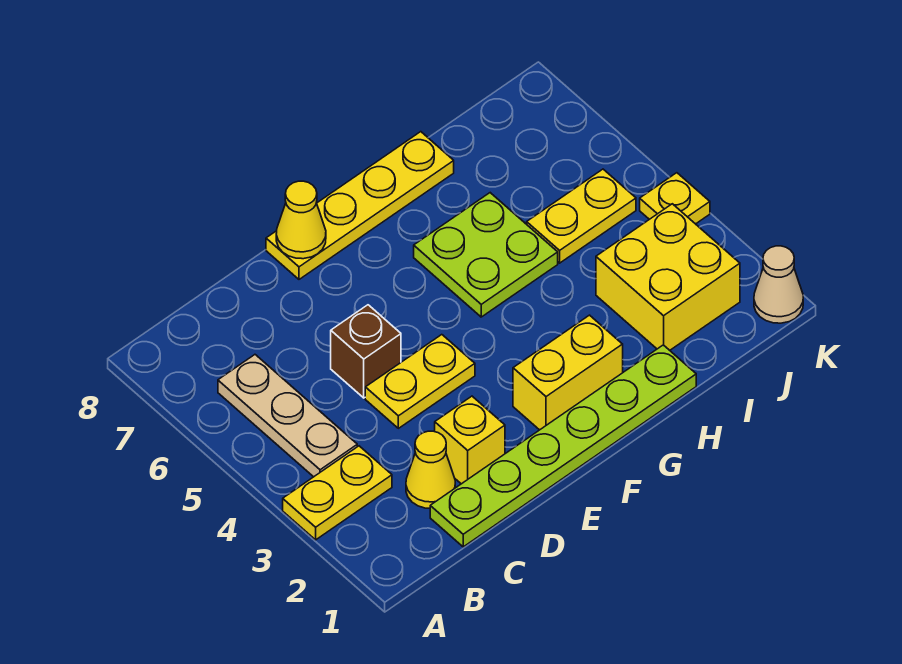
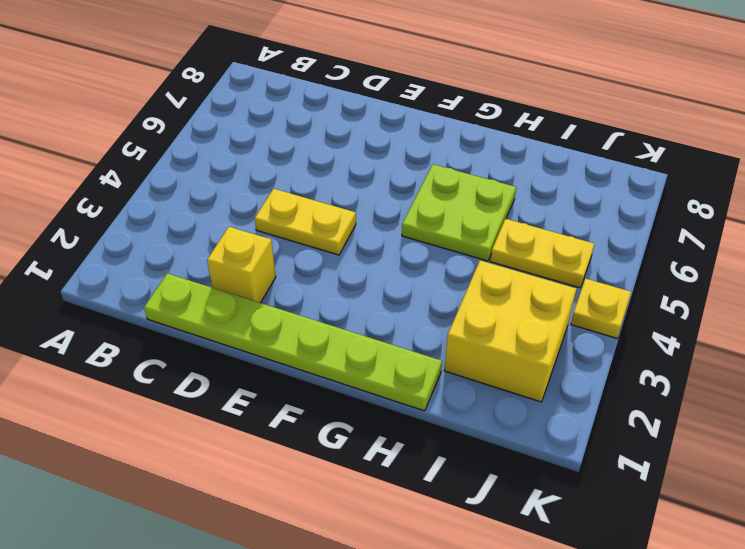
none -> yellow plate A3:B3 level 1
none -> tan plate B4:B6 level 1
none -> yellow cone C2 level 1

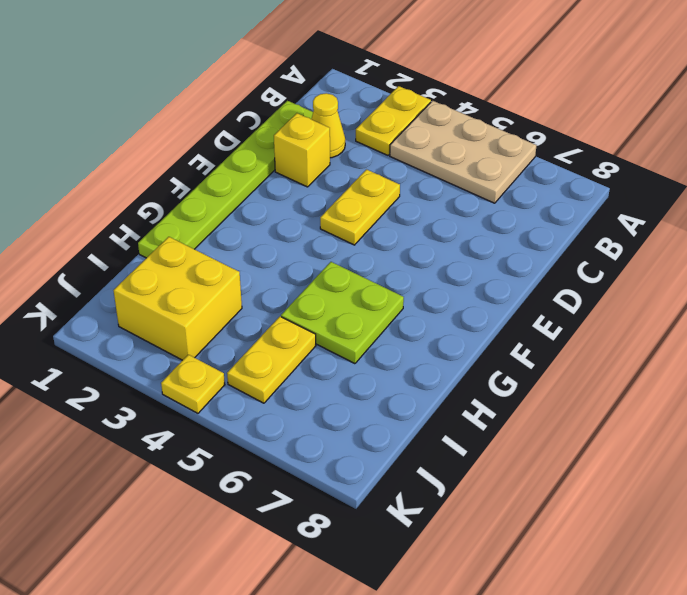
tan plate A4:B6 level 1 -> tan plate B4:B6 level 1
none -> brown brick D5 level 1
none -> yellow plate E8:H8 level 1
none -> yellow brick F2:G2 level 1

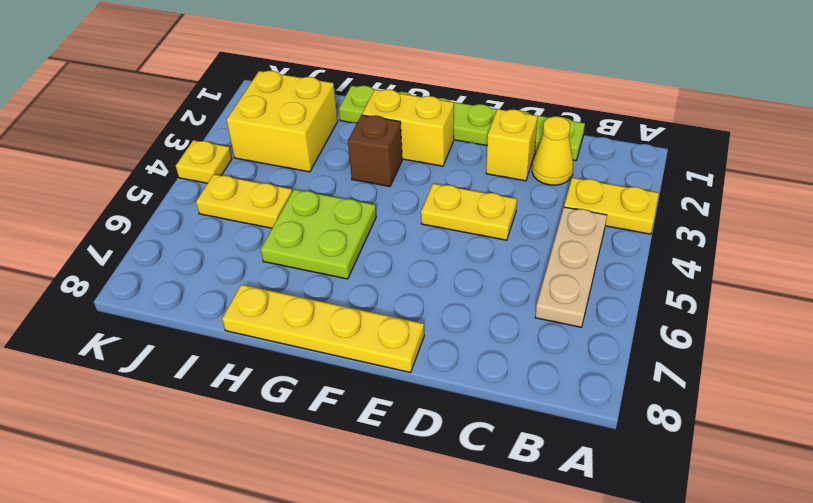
brown brick G3 level 1 -> brown brick D5 level 1
none -> tan cone K1 level 1
none -> yellow cone E8 level 2

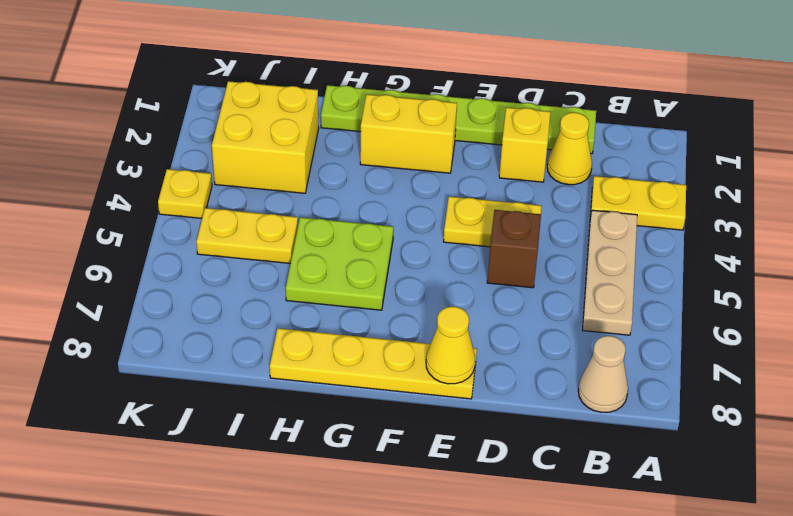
tan cone B8 level 1 -> tan cone K1 level 1

